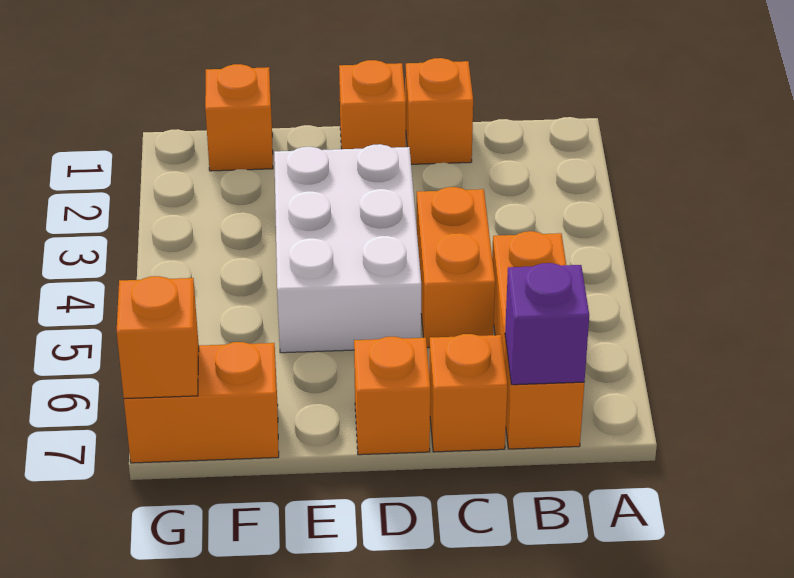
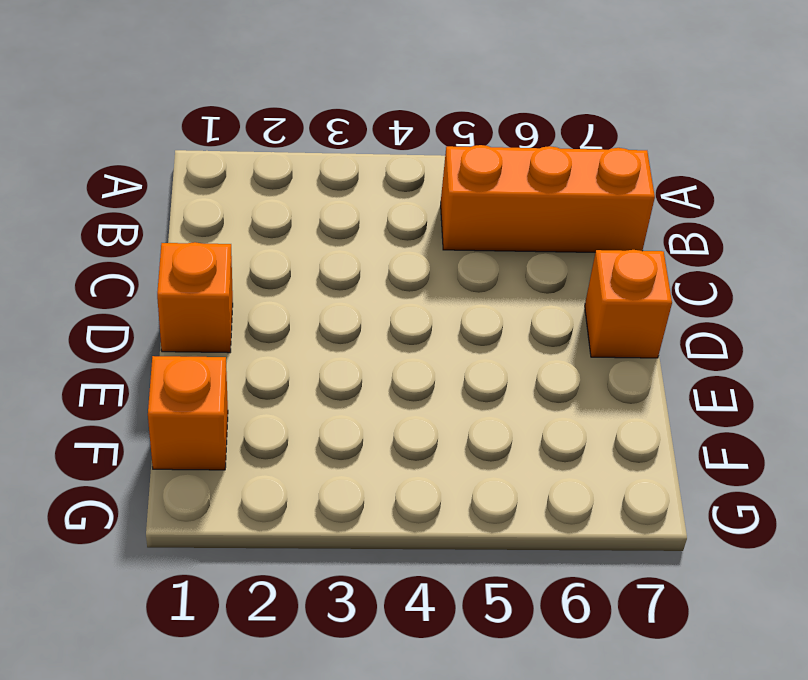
none -> orange brick C1 level 1
none -> orange brick C4:C5 level 1

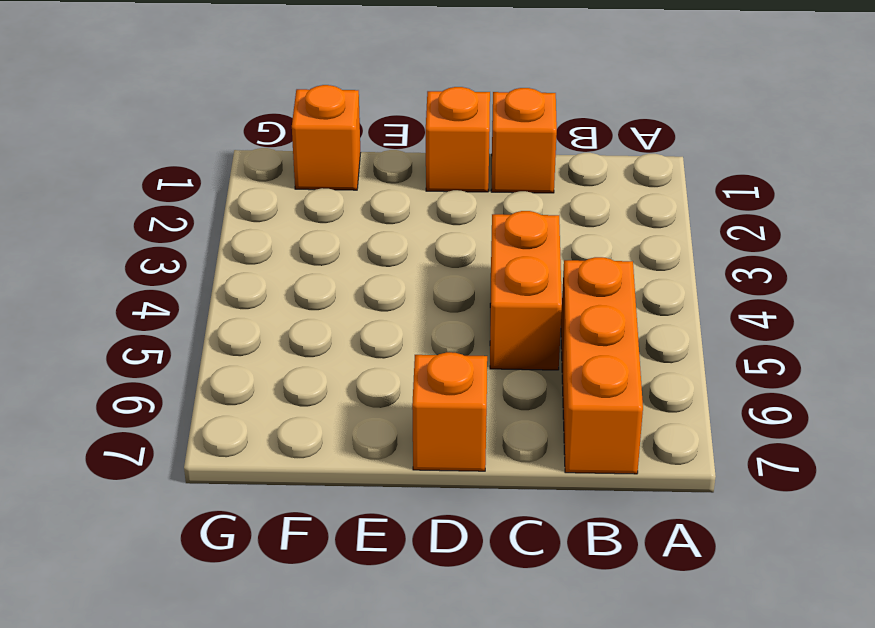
none -> orange brick C7 level 1
none -> white brick D3:E5 level 1

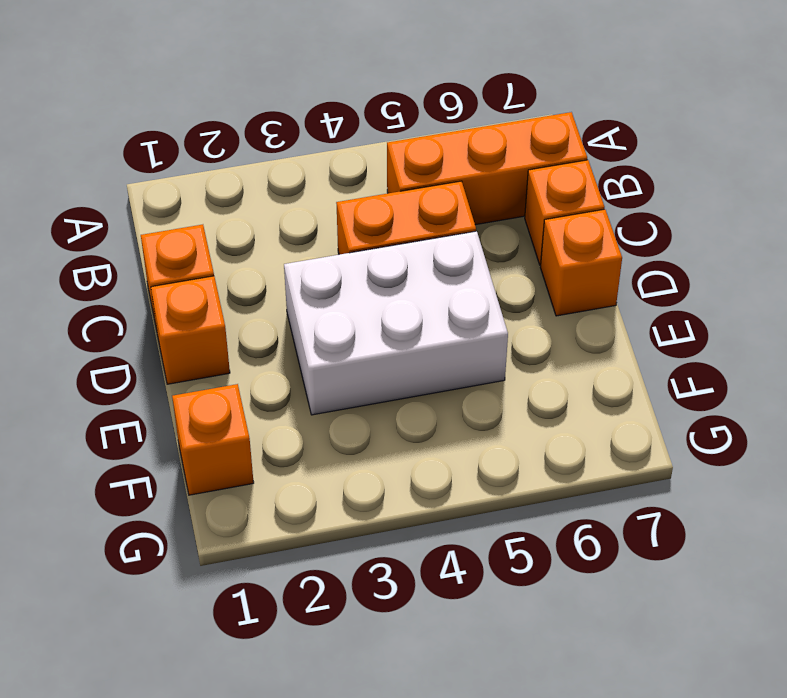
none -> orange brick F7:G7 level 1
none -> purple brick B7 level 2

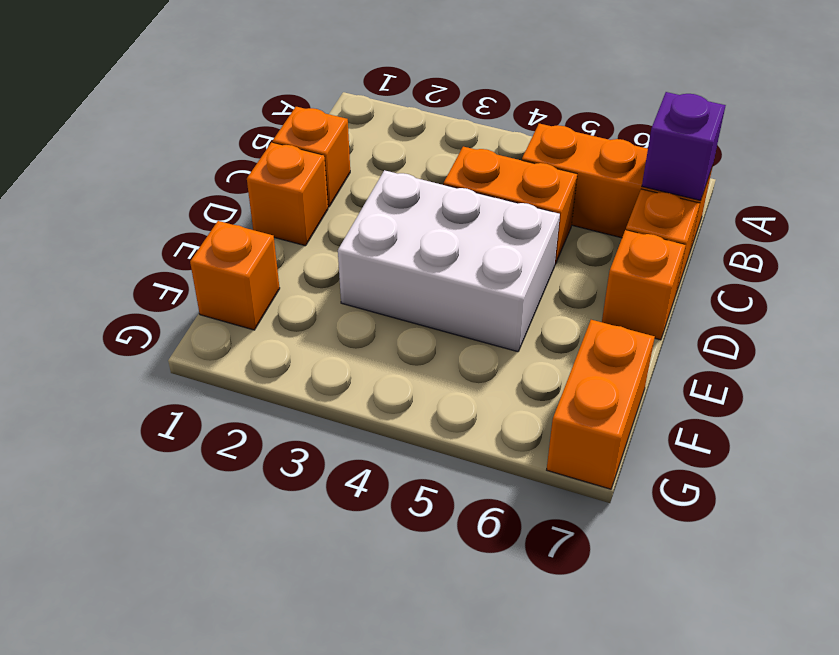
none -> orange brick G7 level 2

